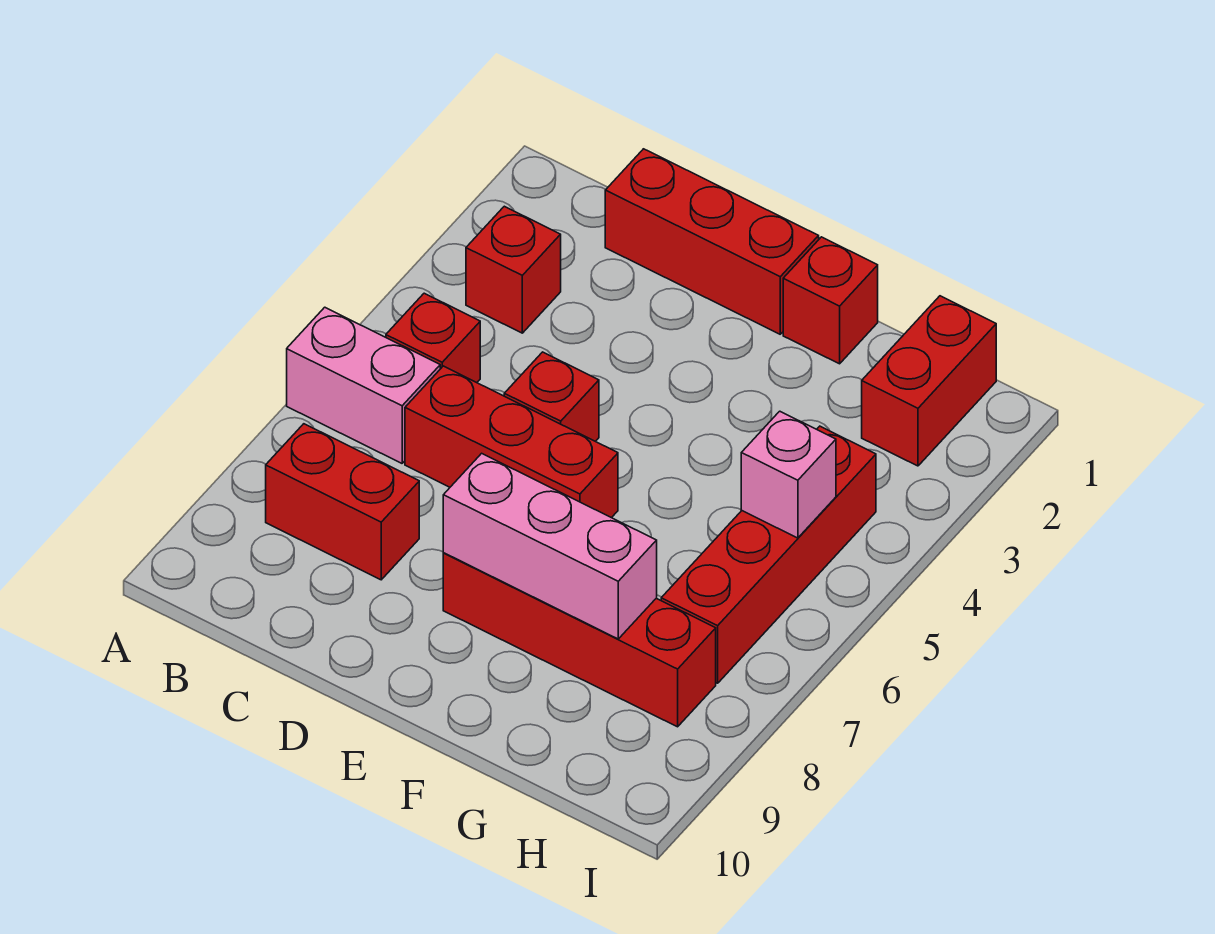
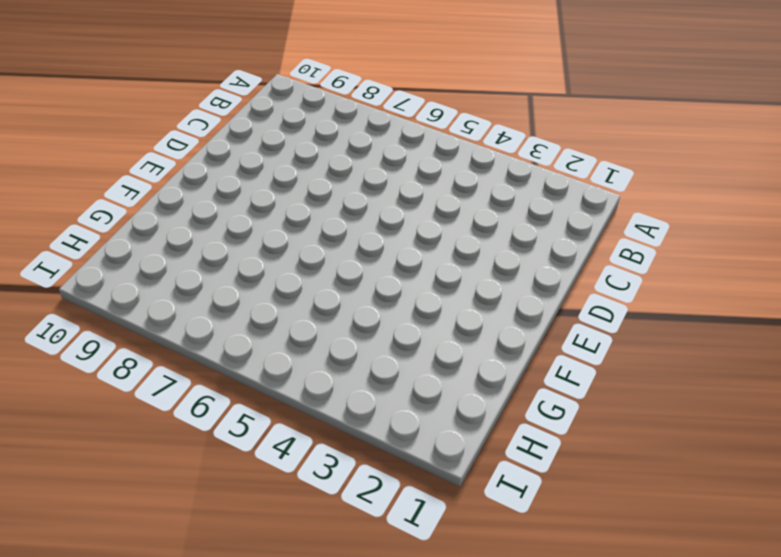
none -> pink brick A6:B6 level 1
none -> red brick B3 level 1
none -> red brick B5 level 1

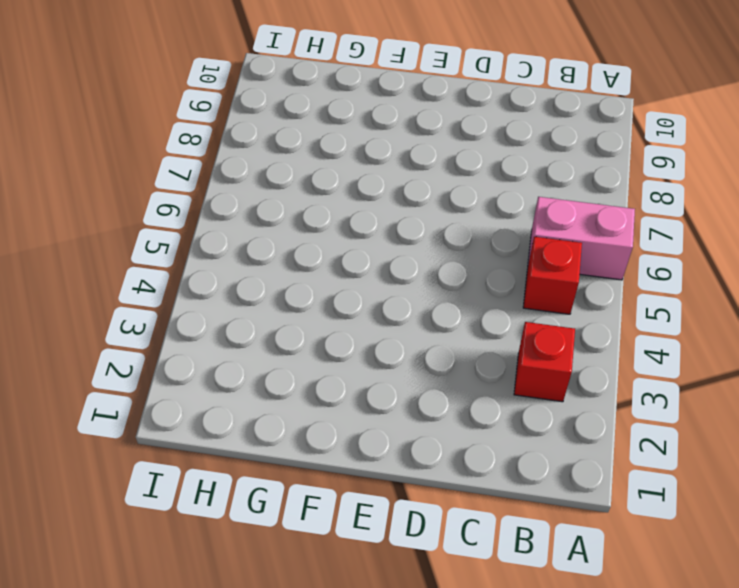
none -> red brick B8:C8 level 1
none -> red brick C1:E1 level 1
none -> red brick C6:E6 level 1

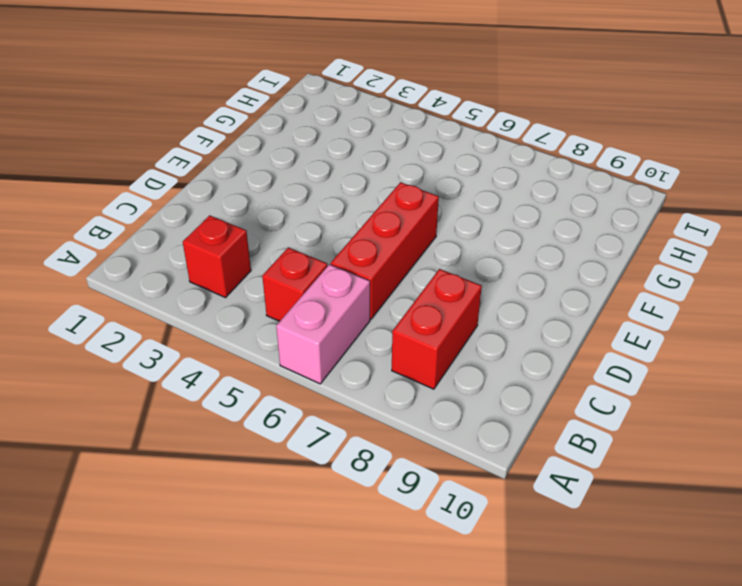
none -> red brick C1:E1 level 1
none -> red brick D5 level 1
none -> red brick E8:H8 level 1

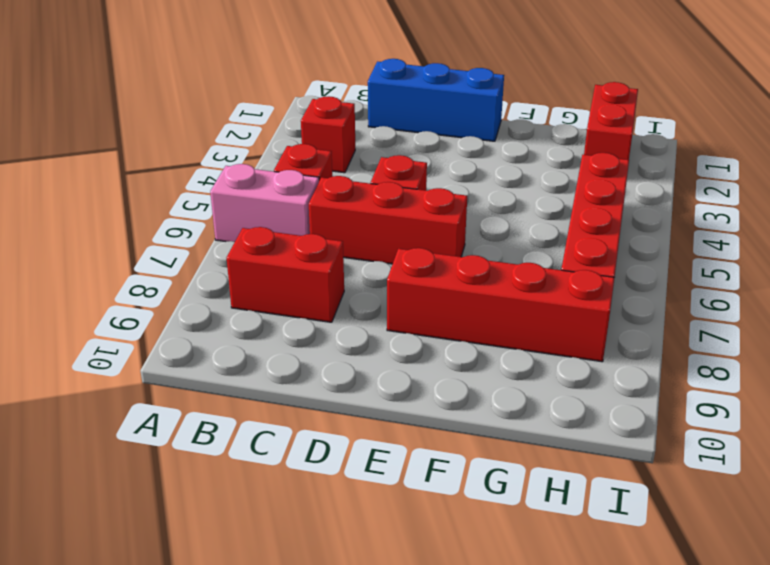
blue brick C1:E1 level 1 -> red brick C1:E1 level 1
none -> red brick F1 level 1
none -> pink brick E8:G8 level 2
none -> pink brick H5 level 2

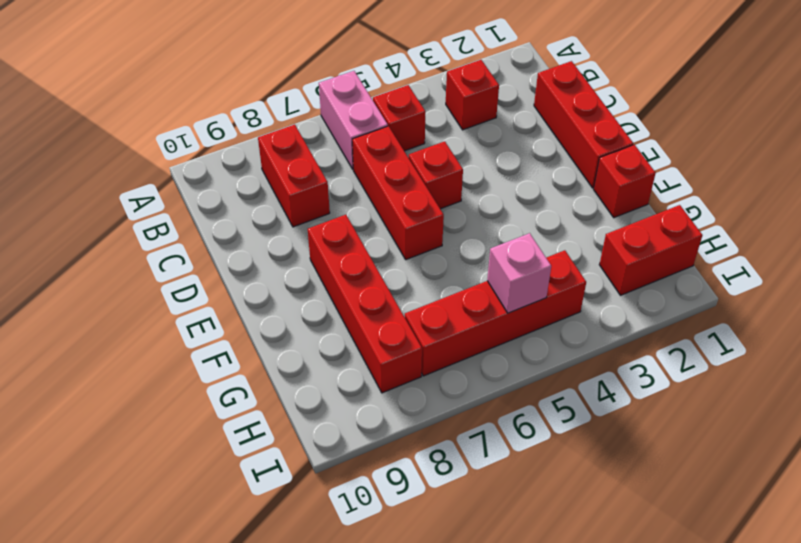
none -> pink brick E8:G8 level 2

